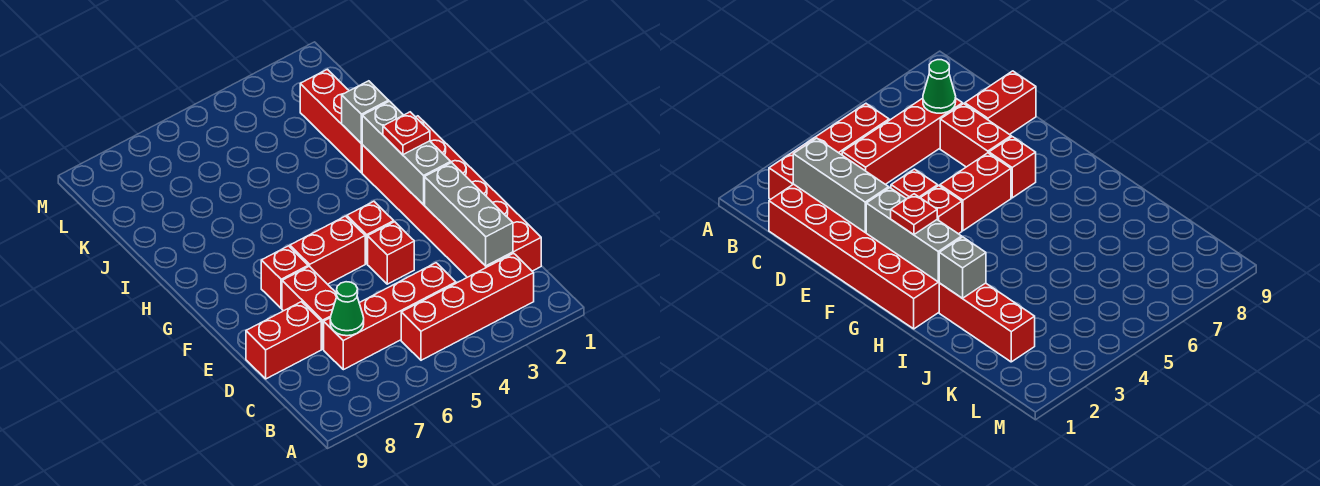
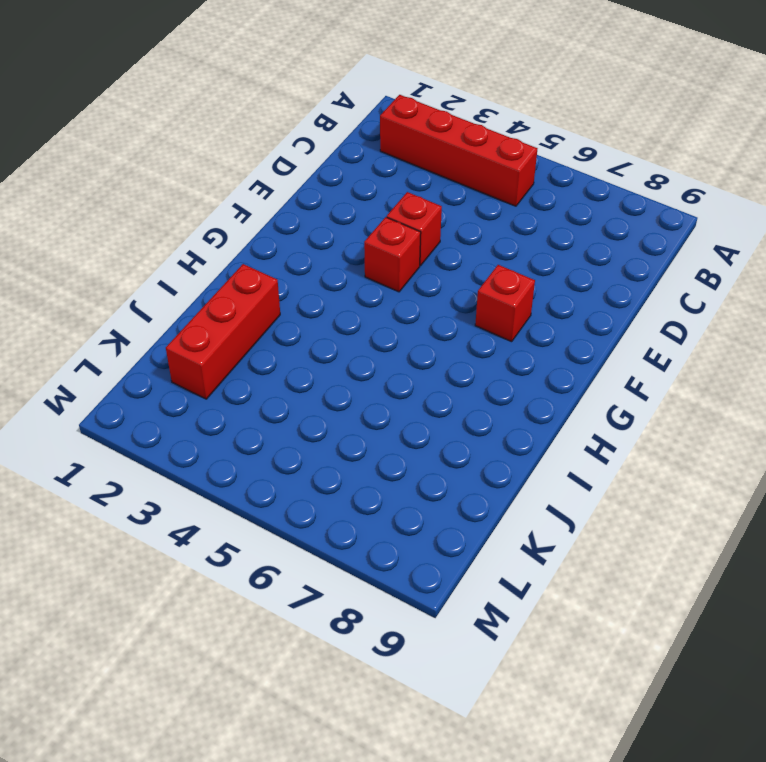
none -> red brick C1:H2 level 1
none -> red brick C4:C7 level 1
none -> red brick D7:E7 level 1

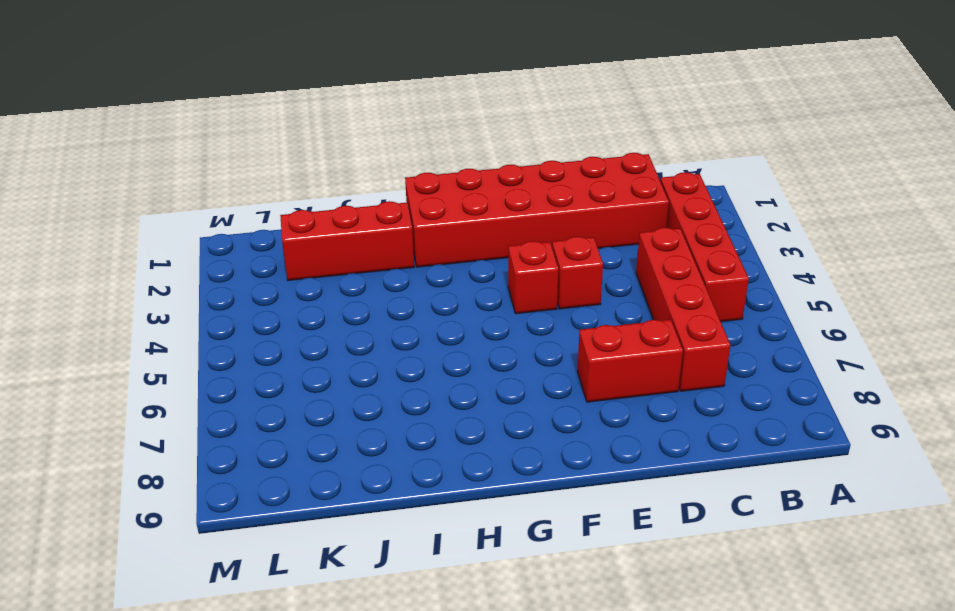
none -> red brick D8:D9 level 1
none -> red brick F5:F6 level 1
none -> red brick F7 level 1

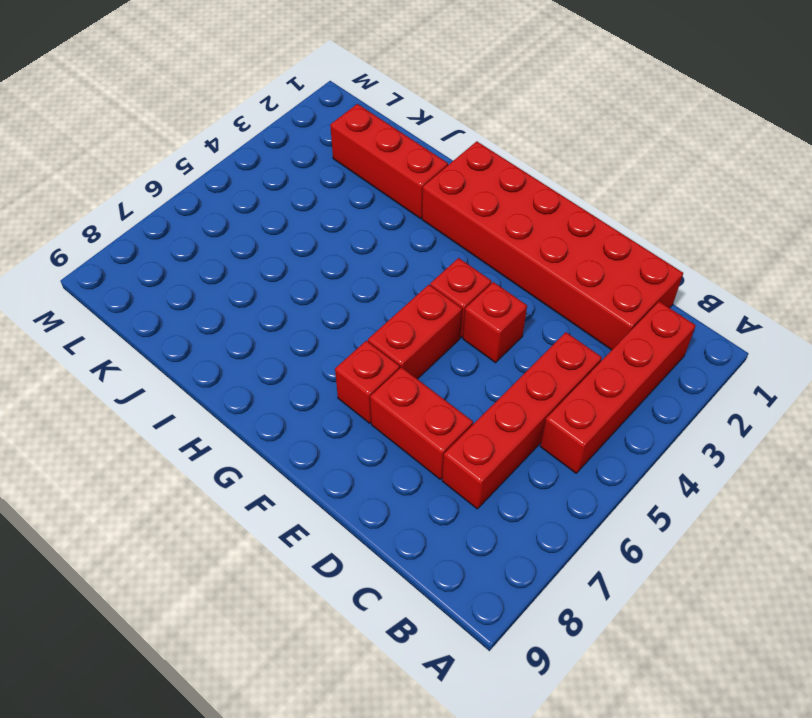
none -> red brick D8:D9 level 1
none -> grey brick C2:E2 level 2
none -> green cone C7 level 2

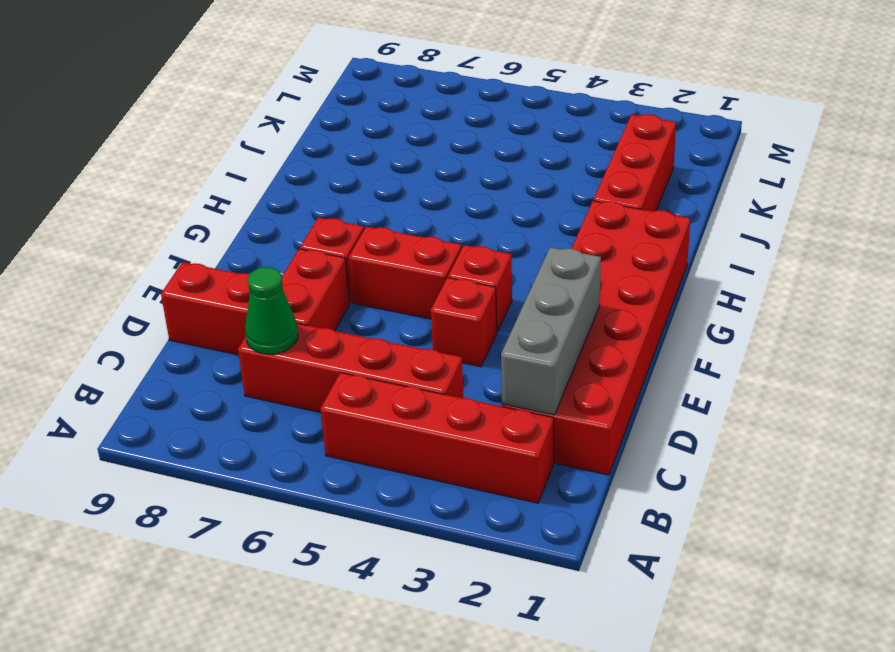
none -> grey brick F2:H2 level 2
none -> grey brick I2 level 2
none -> red plate G2 level 3

